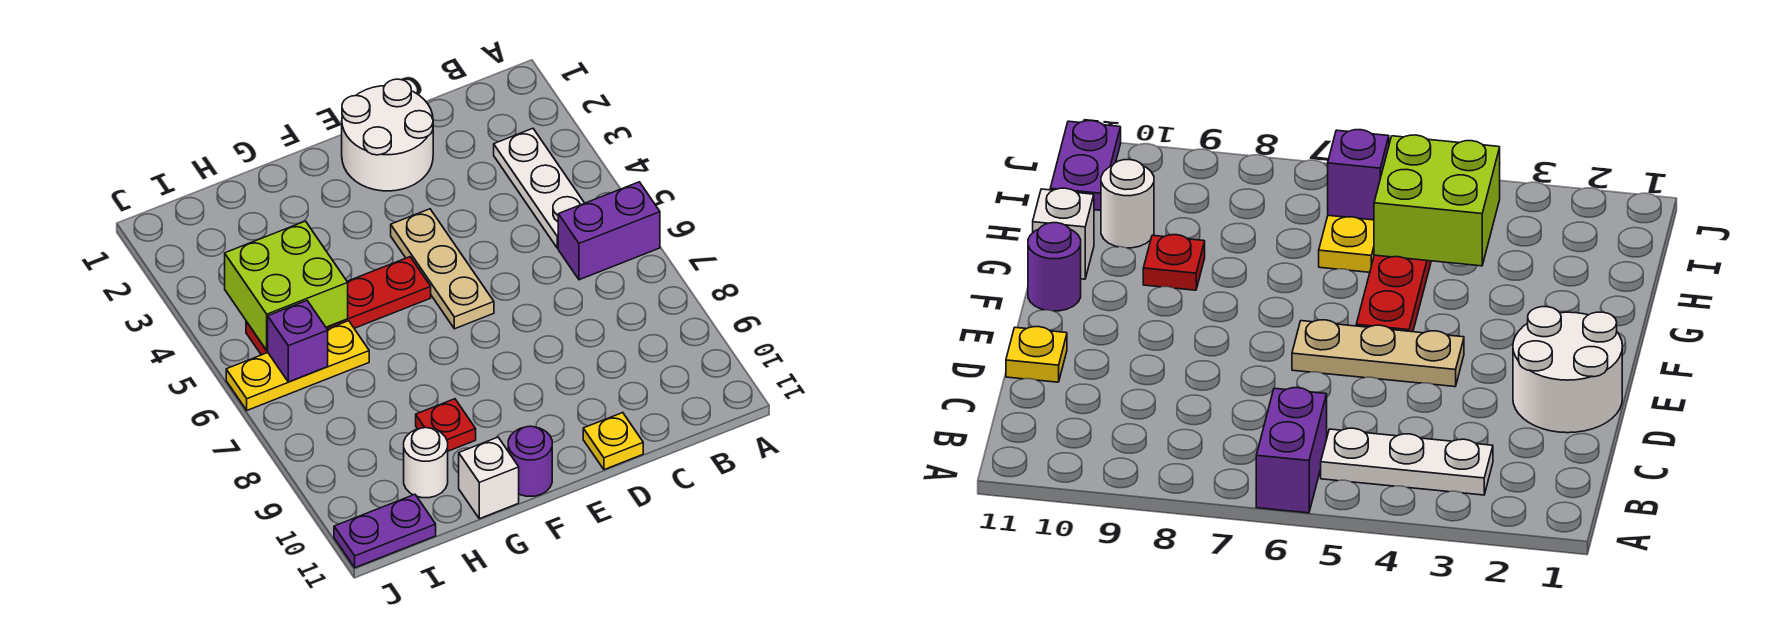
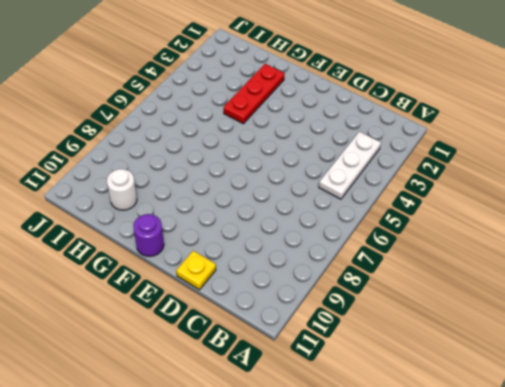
red plate G2:G4 level 1 -> none
none -> purple brick A6:B6 level 1
none -> white round brick D1:E2 level 1
none -> tan plate E4:E6 level 1

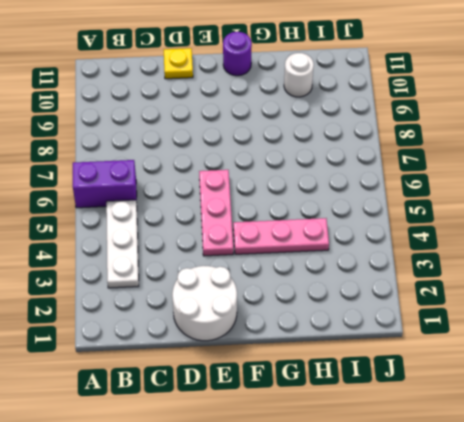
pink plate E4:E6 level 1 -> tan plate E4:E6 level 1
pink plate F4:H4 level 1 -> none
none -> red plate F5:I5 level 1
none -> red plate G9 level 1
none -> white brick G11 level 1

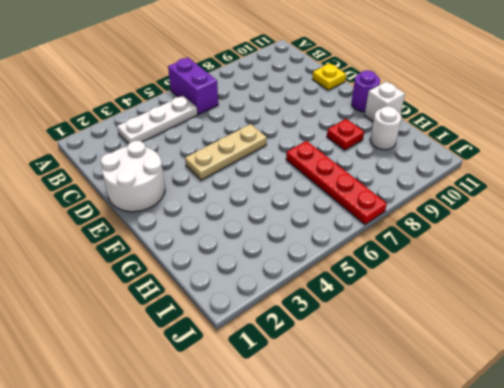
red plate G7:J7 level 1 -> red plate F5:I5 level 1
none -> yellow plate H6:J6 level 1
none -> purple plate I11:J11 level 1
none -> lime brick H4:I5 level 2

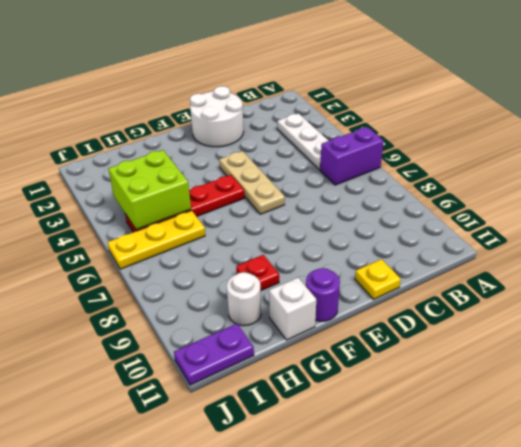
none -> purple brick I6 level 2

